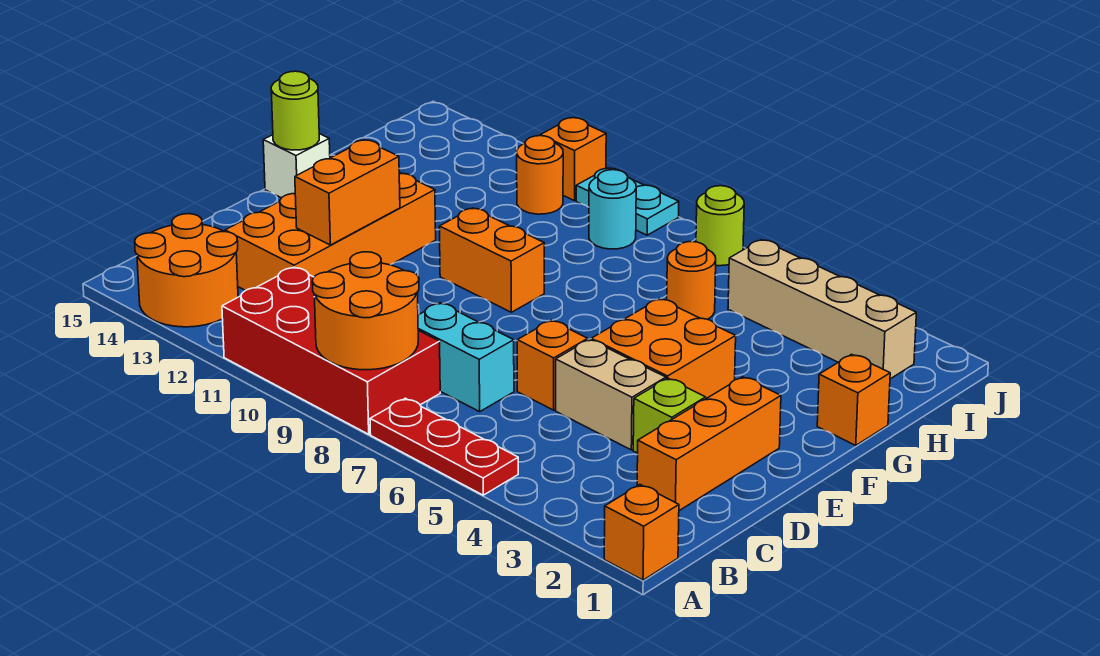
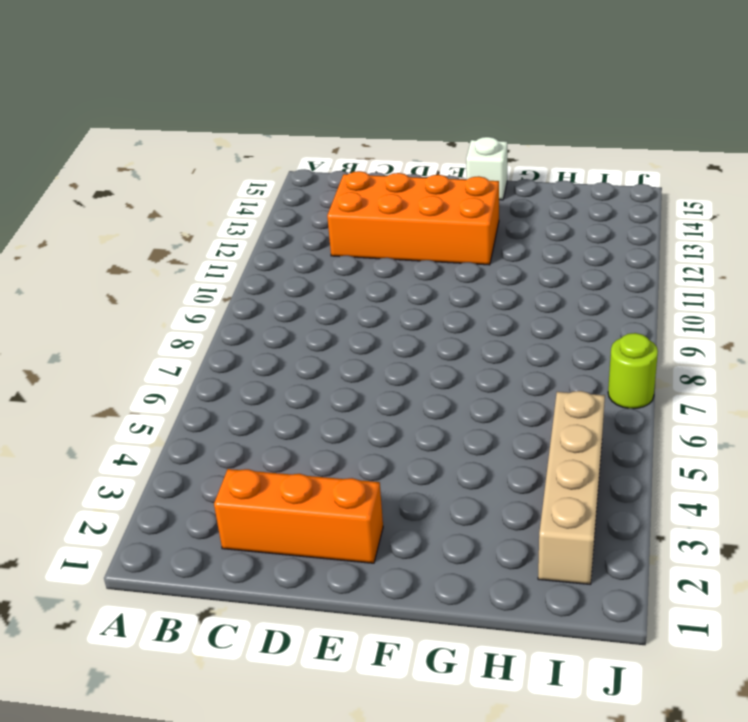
none -> orange brick A1 level 1
none -> red plate A5:A7 level 1
none -> red brick A8:B11 level 1

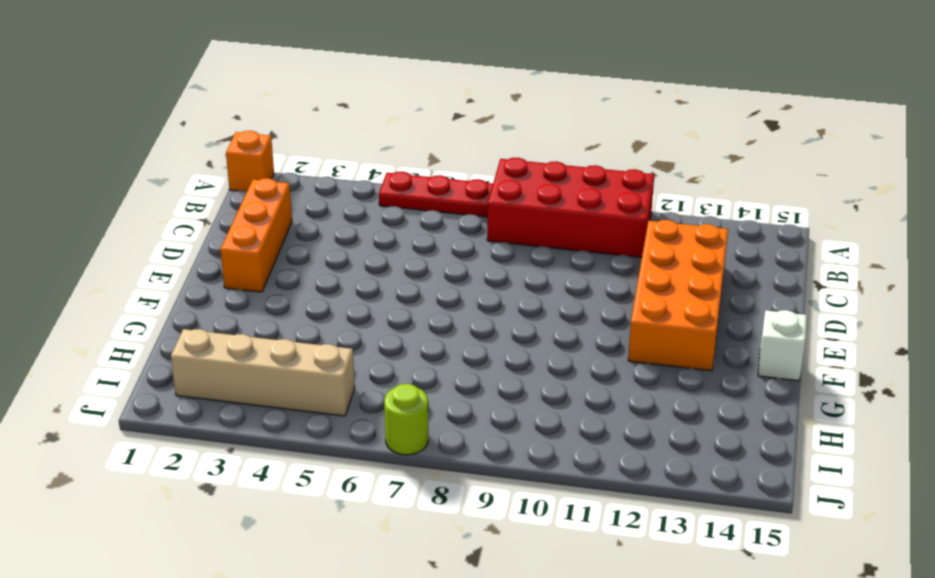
none -> orange round brick A13:B14 level 1
none -> cyan brick C7:C8 level 1
none -> lime brick D3 level 1

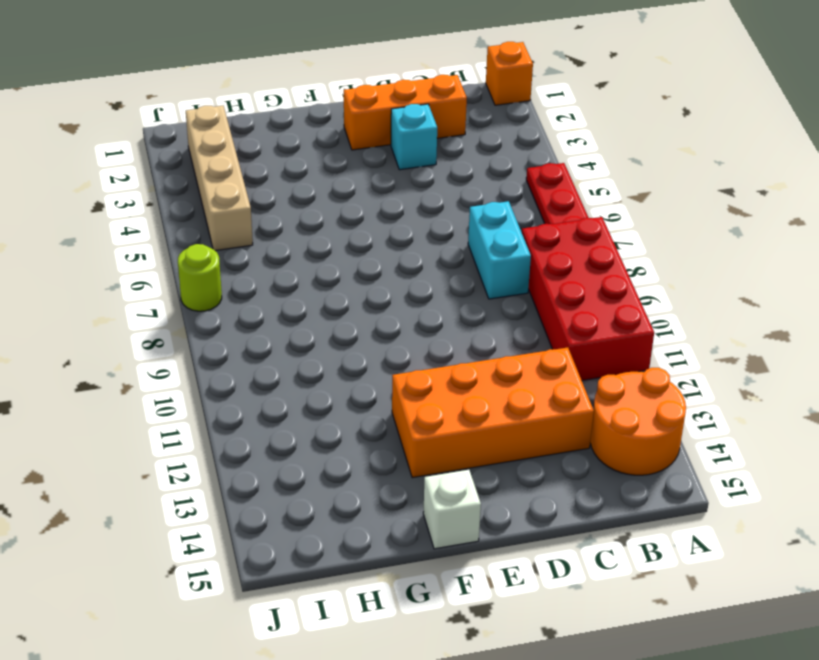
cyan brick D3 level 1 -> lime brick D3 level 1
none -> tan brick D4:D5 level 1
none -> orange brick D6 level 1
none -> orange brick E4:F5 level 1

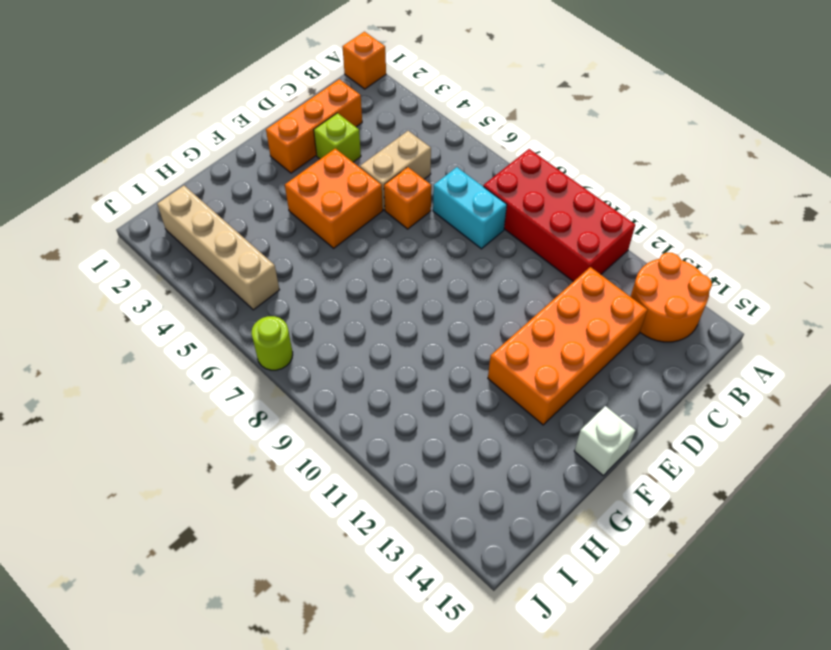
tan brick C5:D5 level 1 -> tan brick D4:D5 level 1
none -> red plate A5:A7 level 1
none -> orange brick F9:F10 level 1
none -> orange brick G1 level 1

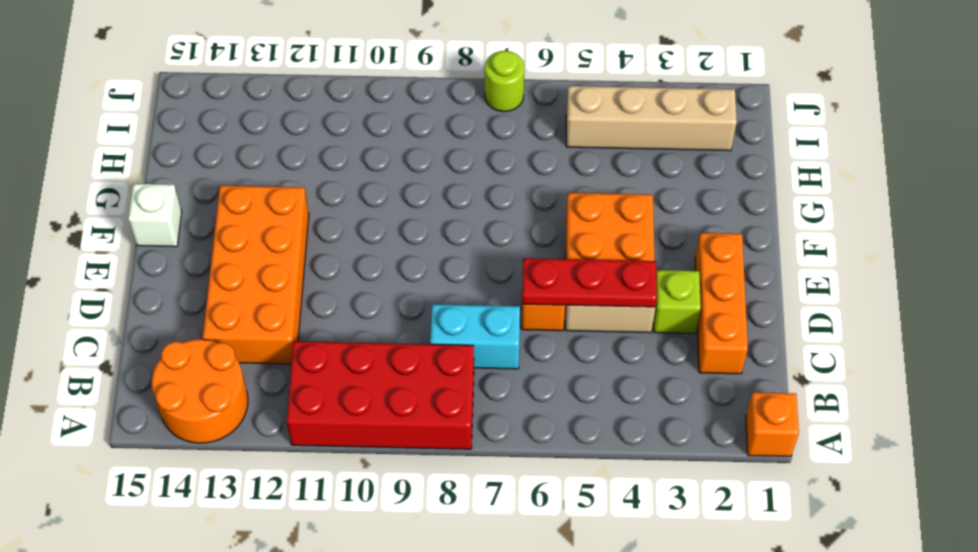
red plate D4:D6 level 2 -> red plate A5:A7 level 1
none -> orange brick F9:F10 level 1
none -> orange brick G1 level 1
none -> orange round brick H6 level 1

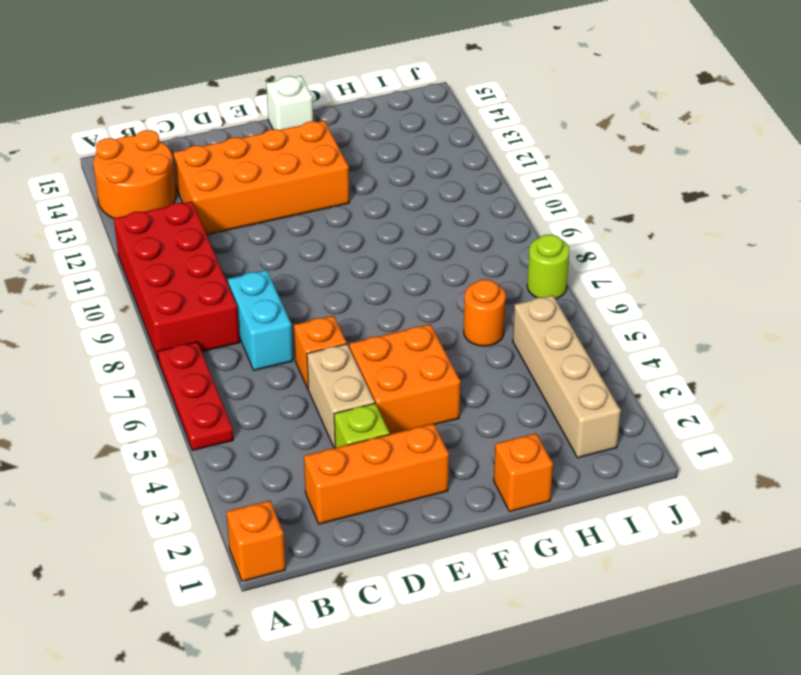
none -> orange brick F9:F10 level 1
none -> cyan round brick I9 level 1
none -> orange round brick I11 level 1

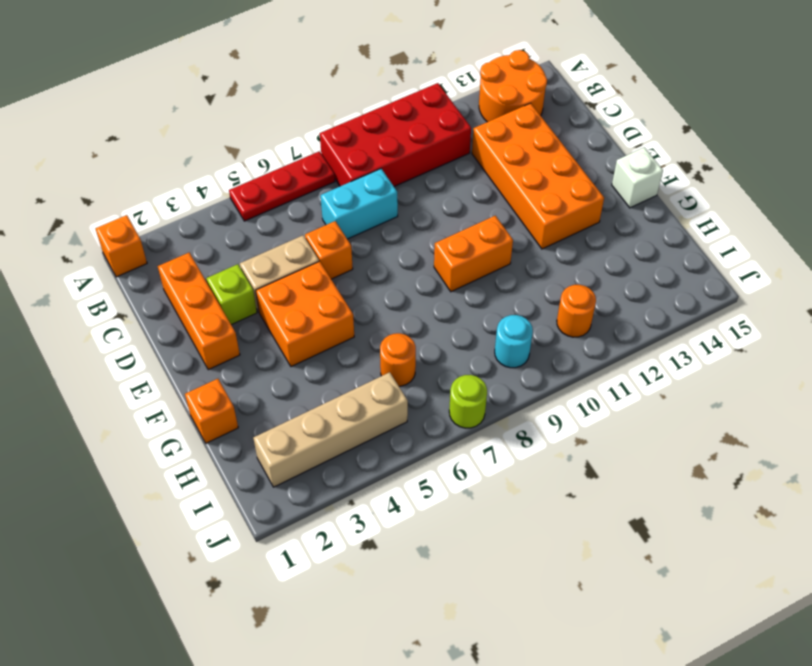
none -> cyan plate J9:J10 level 1
none -> orange brick J11 level 1
none -> orange round brick A8:B9 level 2

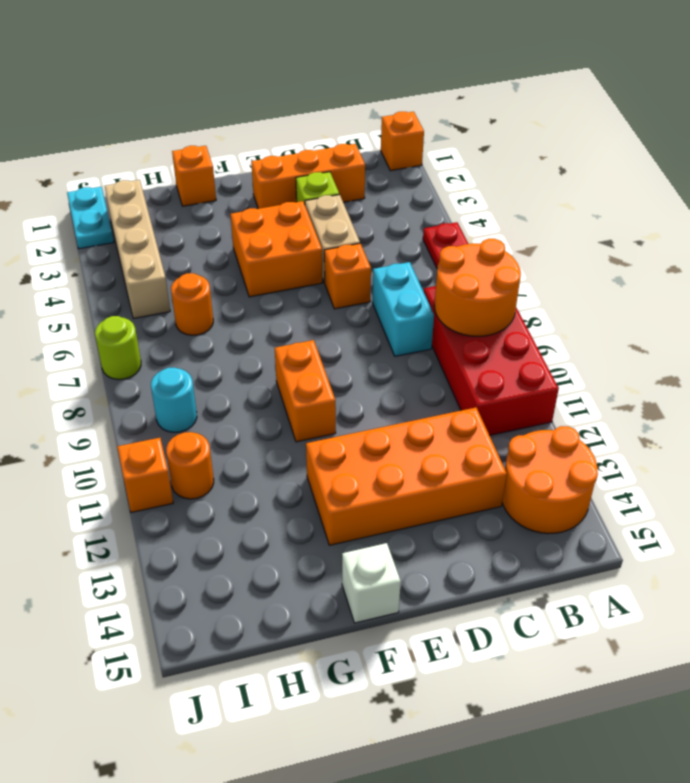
cyan plate J1:J2 level 1 -> cyan plate J9:J10 level 1
none -> orange brick D12:E12 level 2
none -> lime round brick F15 level 2

